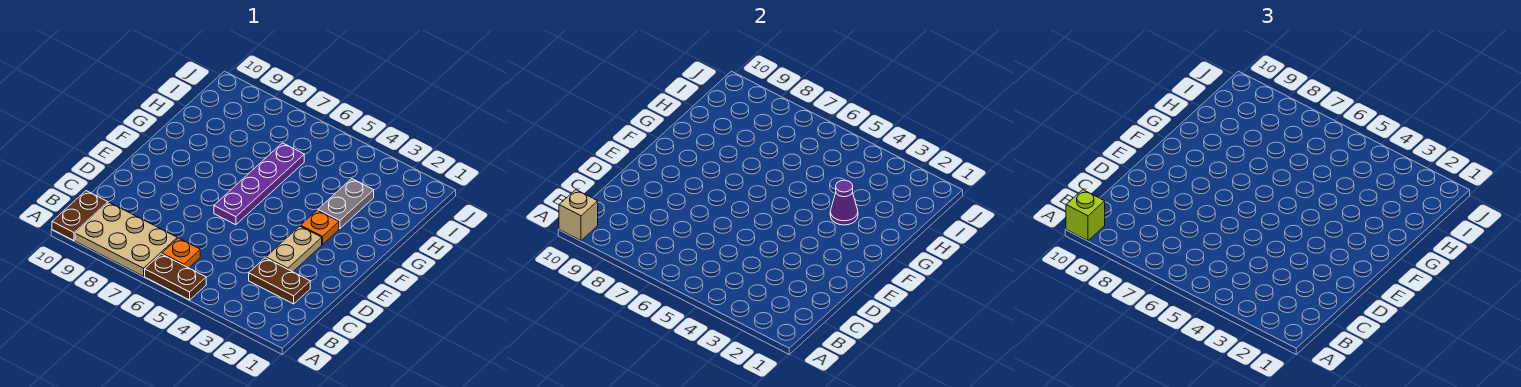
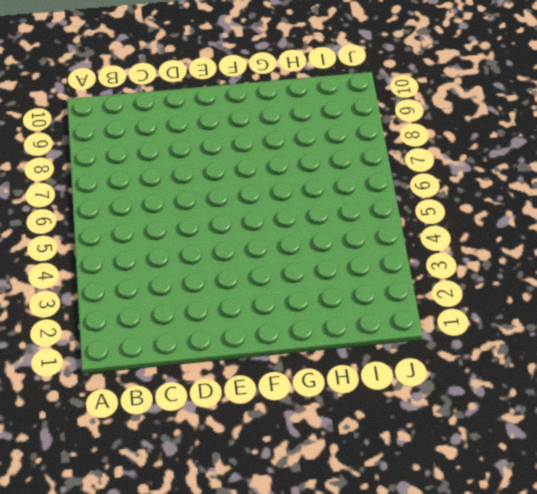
none -> brown plate A5:A6 level 1
none -> tan plate A7:B9 level 1
none -> brown plate A10:B10 level 1

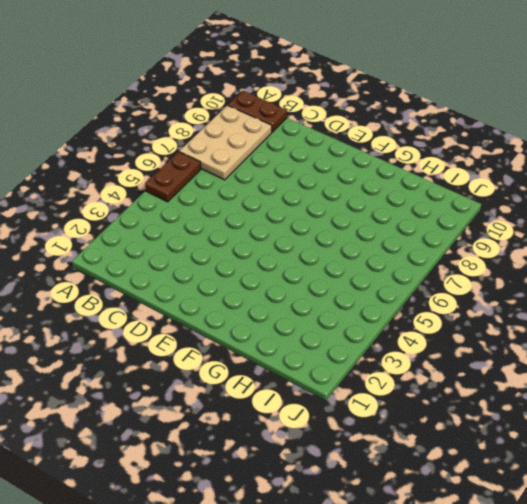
none -> orange plate B6 level 1
none -> brown plate C2:C3 level 1
none -> tan plate D3:E3 level 1

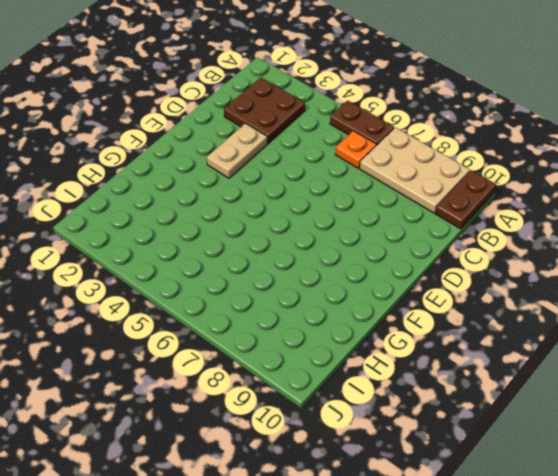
brown plate B2:C3 level 1 -> brown plate C2:C3 level 1
none -> purple plate E6:H6 level 1
none -> orange plate F3 level 1
none -> grey plate G3:H3 level 1

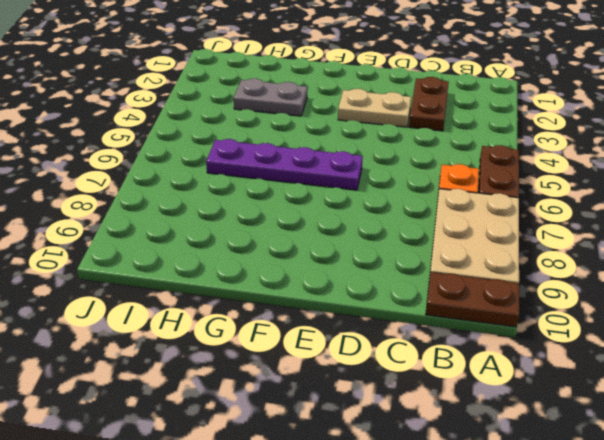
none -> orange plate F3 level 1
none -> tan brick A10 level 2
none -> purple cone G3 level 2

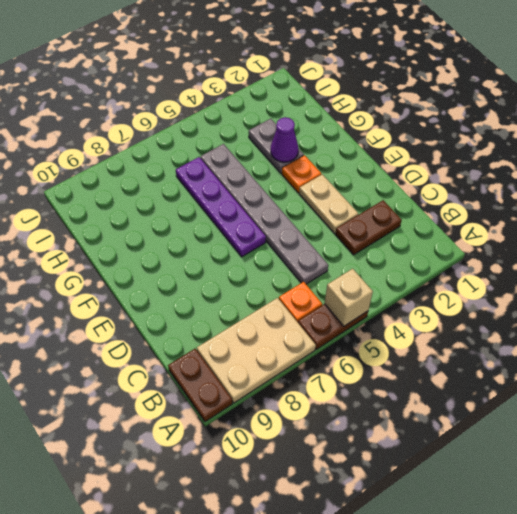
tan brick A5 level 2 -> tan brick A10 level 2
grey plate C5:H5 level 1 -> none
none -> lime brick A10 level 3

